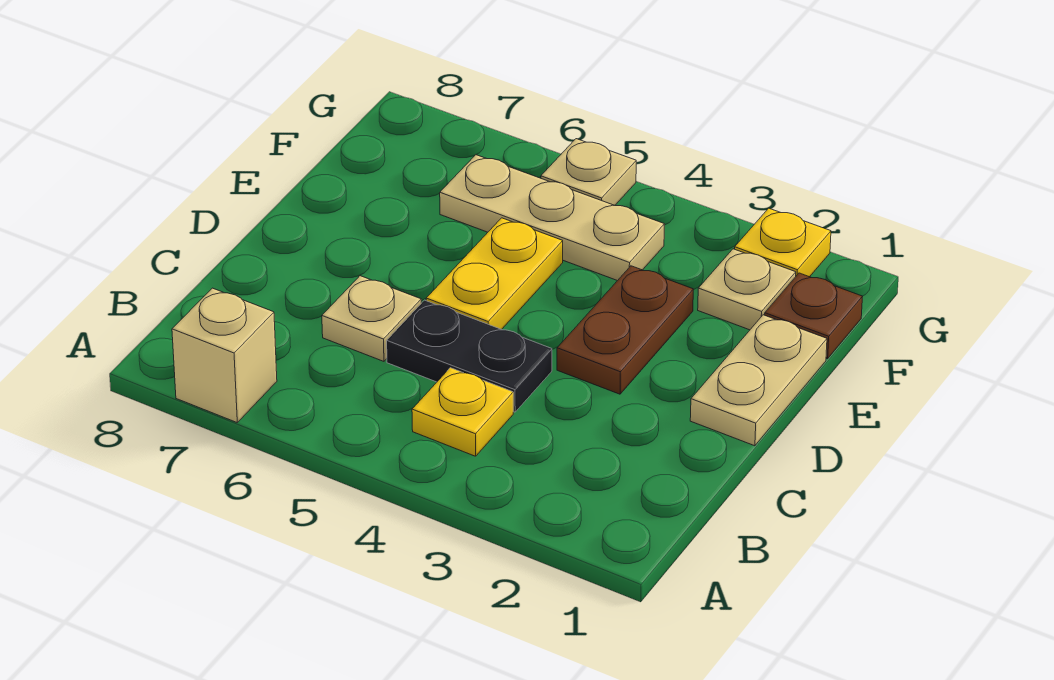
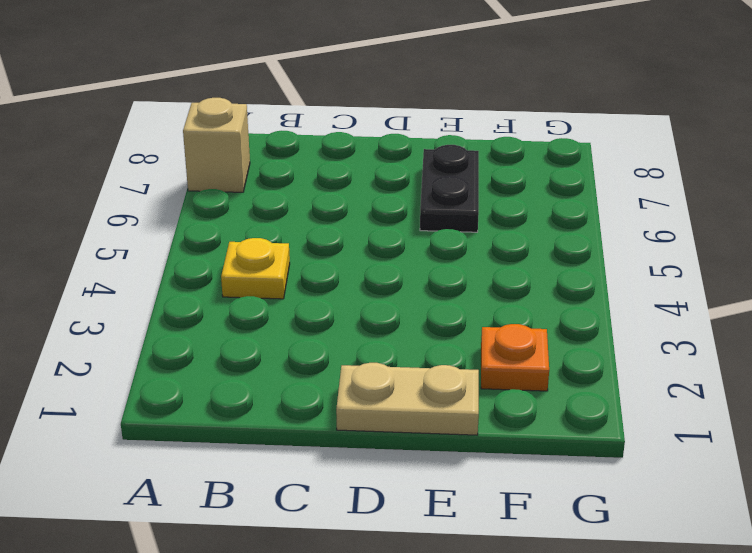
black plate E6:E7 level 1 -> black plate C4:C5 level 1
orange plate F2 level 1 -> tan plate F2 level 1
none -> tan plate C6 level 1
none -> brown plate D3:E3 level 1
none -> yellow plate D5:E5 level 1

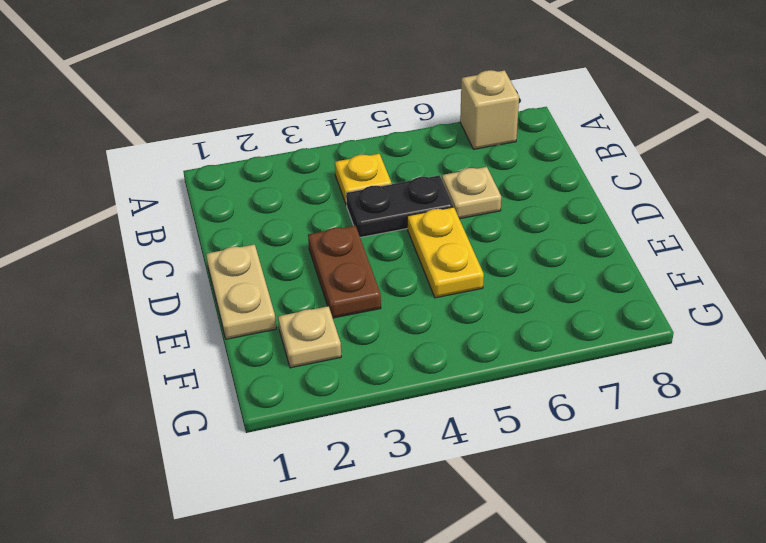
none -> brown plate F1 level 1
none -> tan plate F4:F6 level 1
none -> yellow plate G2 level 1

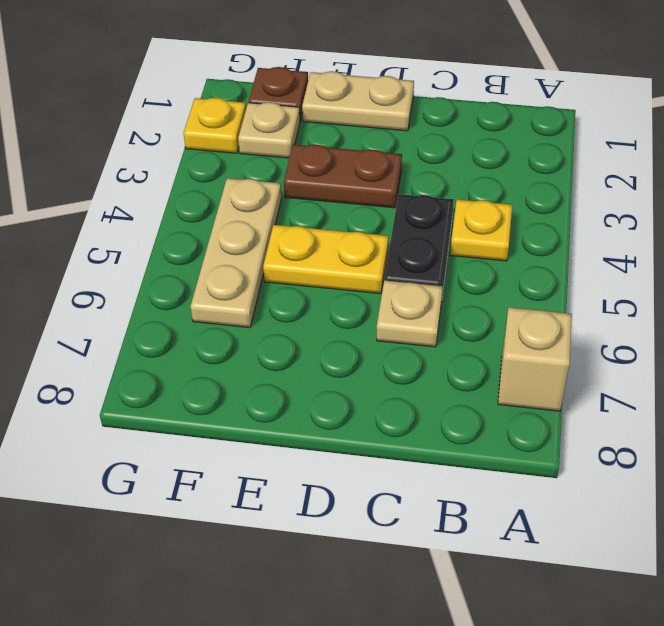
none -> tan plate G5 level 1

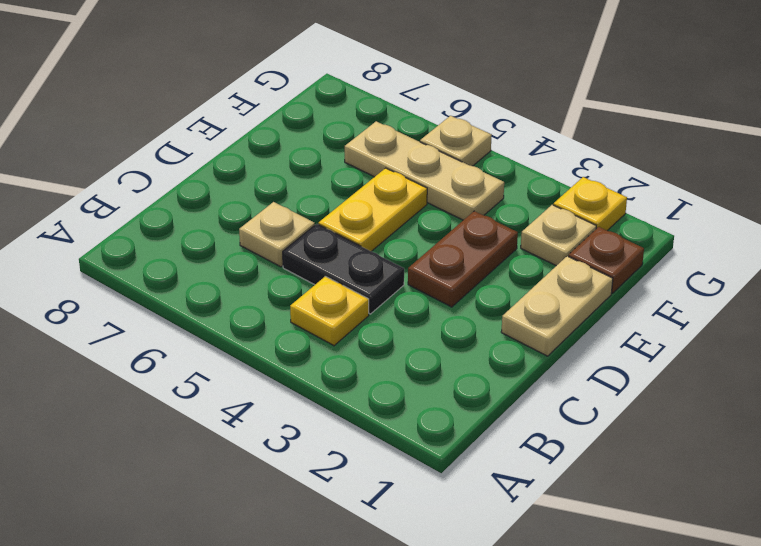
none -> tan brick A7 level 1

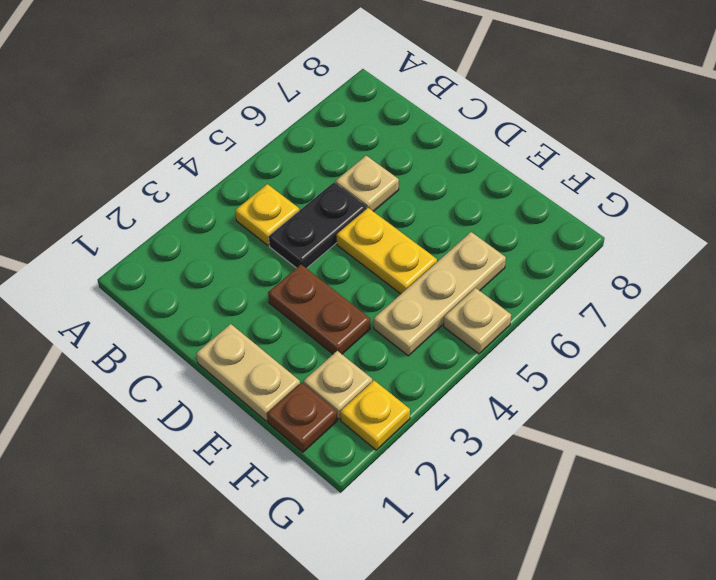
none -> tan brick A7 level 1

